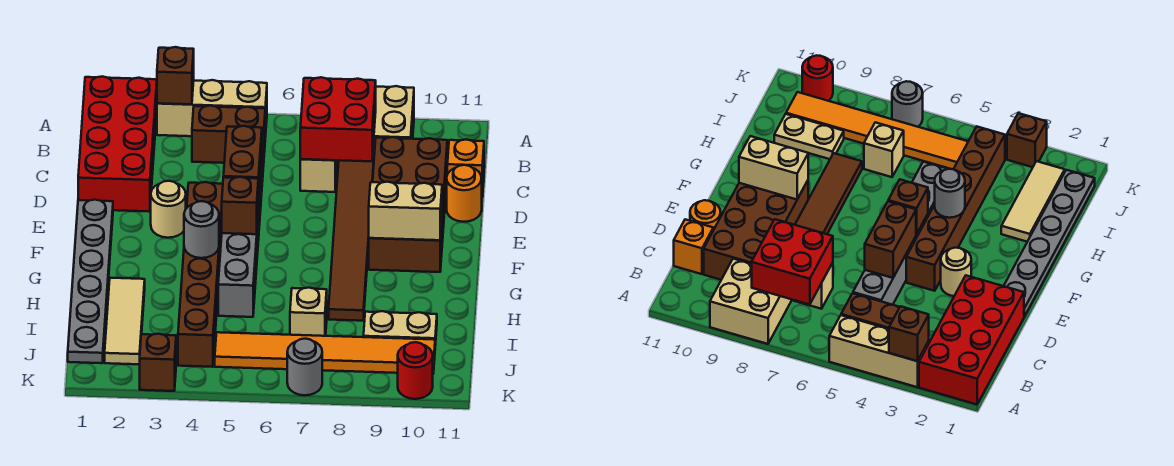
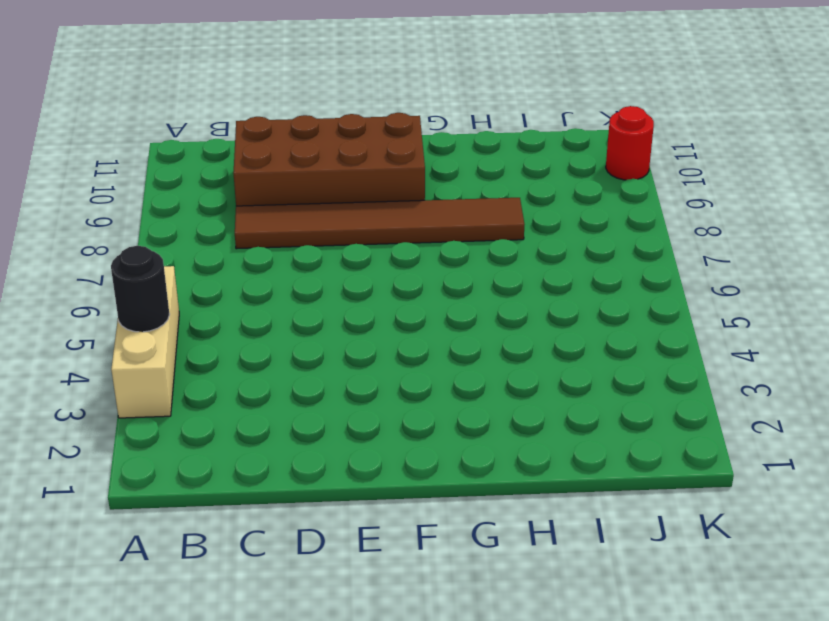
black round brick A4 level 2 -> none
none -> red brick A1:D2 level 1
none -> tan brick A8:B9 level 1
none -> brown brick B4:B5 level 1

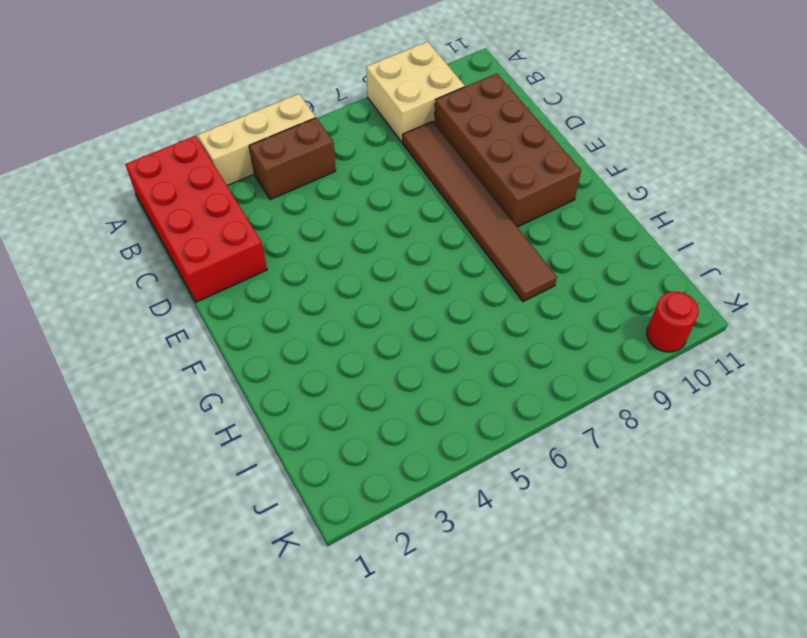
none -> grey brick C5:H5 level 1
none -> tan brick C7 level 1
none -> orange brick C11 level 1

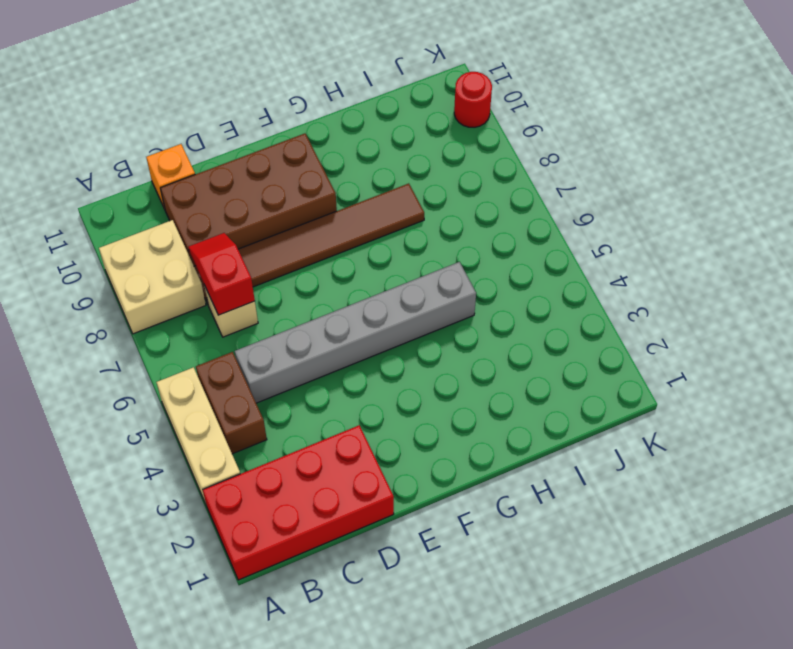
red slope C7:C8 level 2 top 7 -> red brick B7:C8 level 2
none -> orange round brick D11 level 1
none -> grey plate E1:J1 level 1
none -> tan round brick E3 level 1

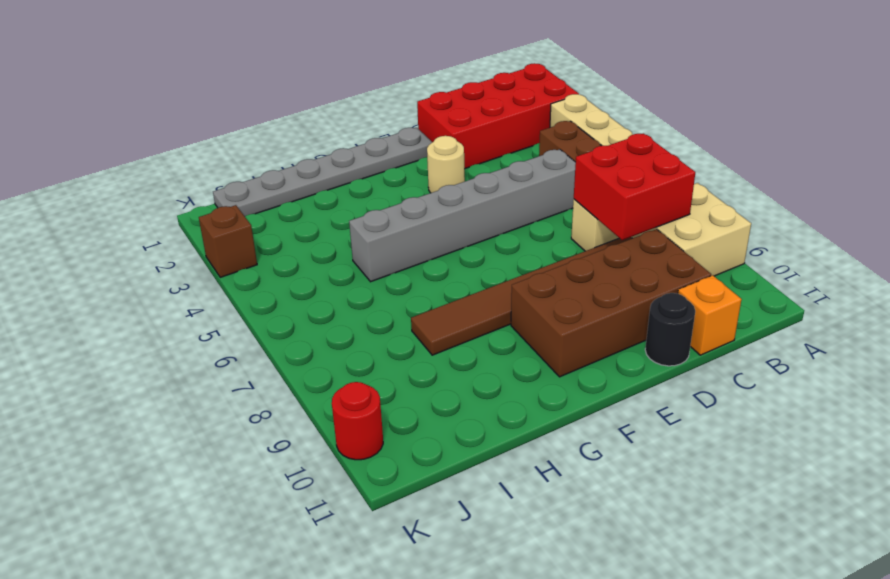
black round brick D11 level 1 -> orange round brick D11 level 1
none -> brown brick E4:J4 level 1
none -> tan tile H2:J2 level 1
none -> tan brick I7 level 1

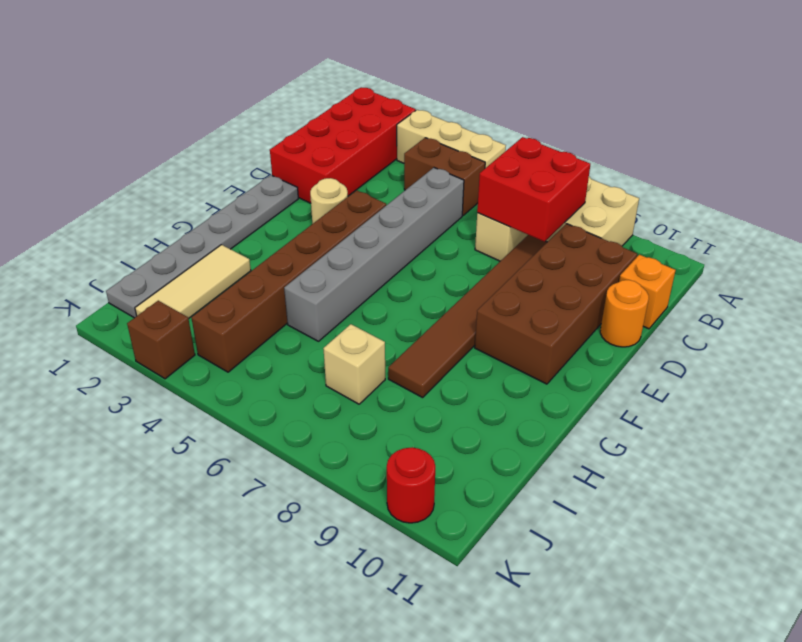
none -> tan plate I9:I10 level 1
none -> orange tile J5:J10 level 1
none -> grey round brick K7 level 1

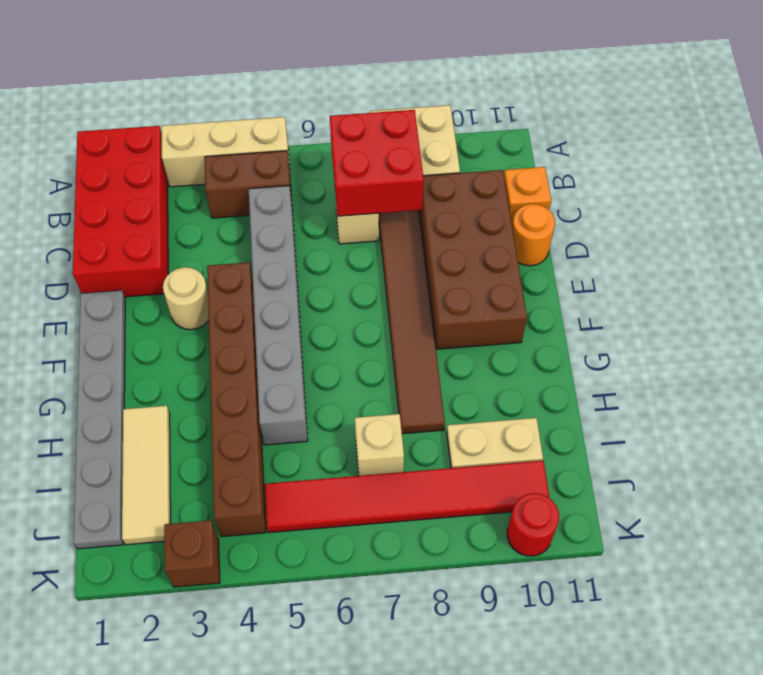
red tile J5:J10 level 1 -> orange tile J5:J10 level 1
none -> grey round brick K7 level 1
none -> brown brick A3 level 2
none -> brown brick D5:E5 level 2

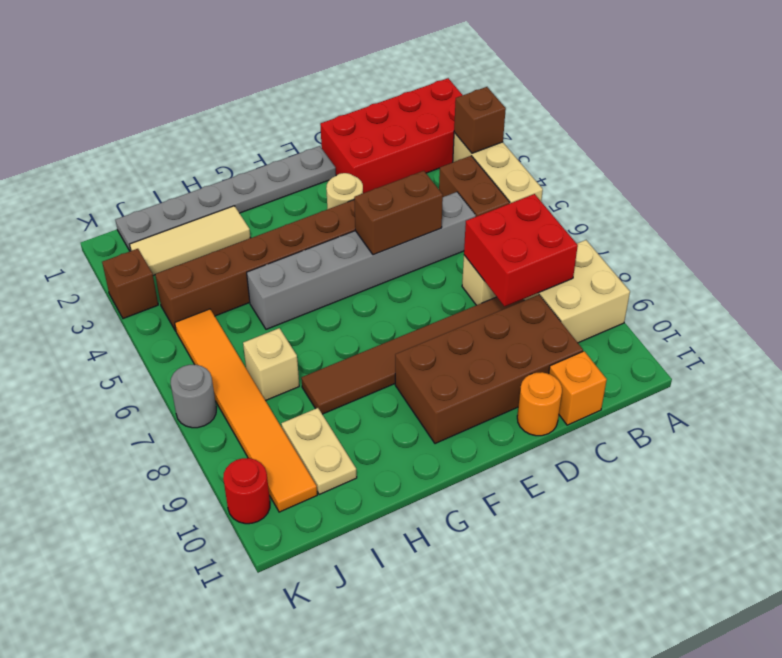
none -> brown brick F5 level 2
none -> tan brick F9:F10 level 2
none -> grey round brick G4 level 2

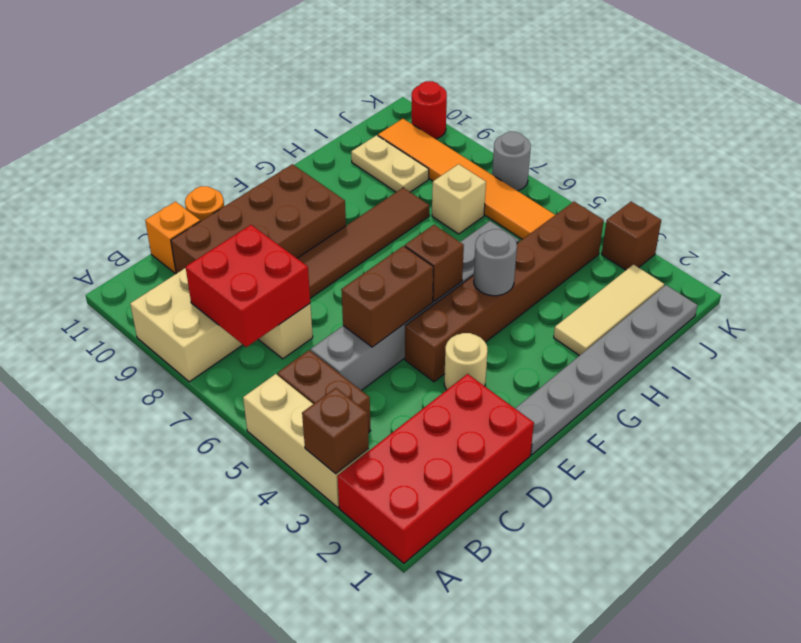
none -> tan brick F9:F10 level 2

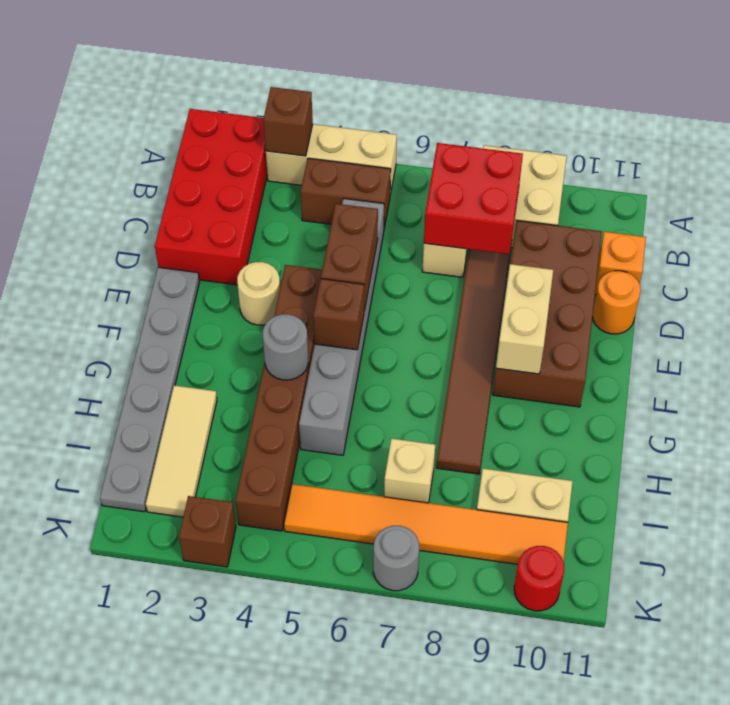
tan brick E9:F9 level 2 -> tan brick F9:F10 level 2

